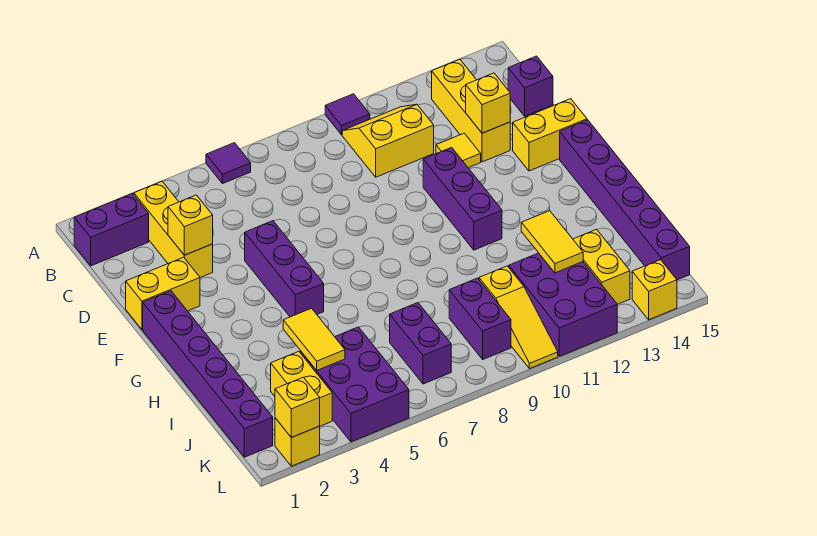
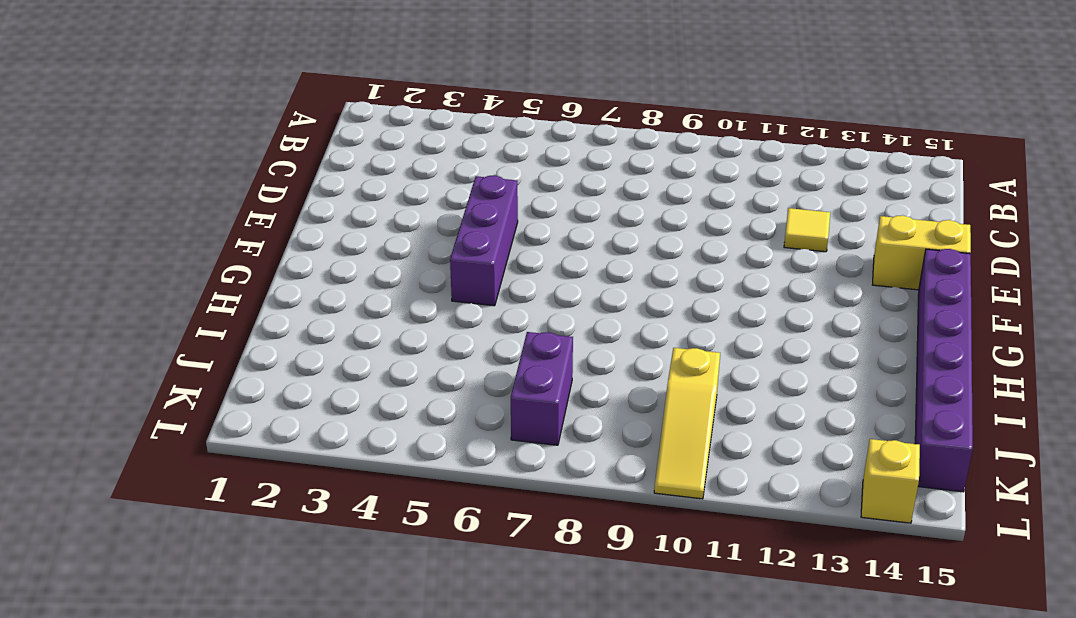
none -> purple tile A6 level 1
none -> purple tile A10 level 1
none -> purple brick B1:B2 level 1

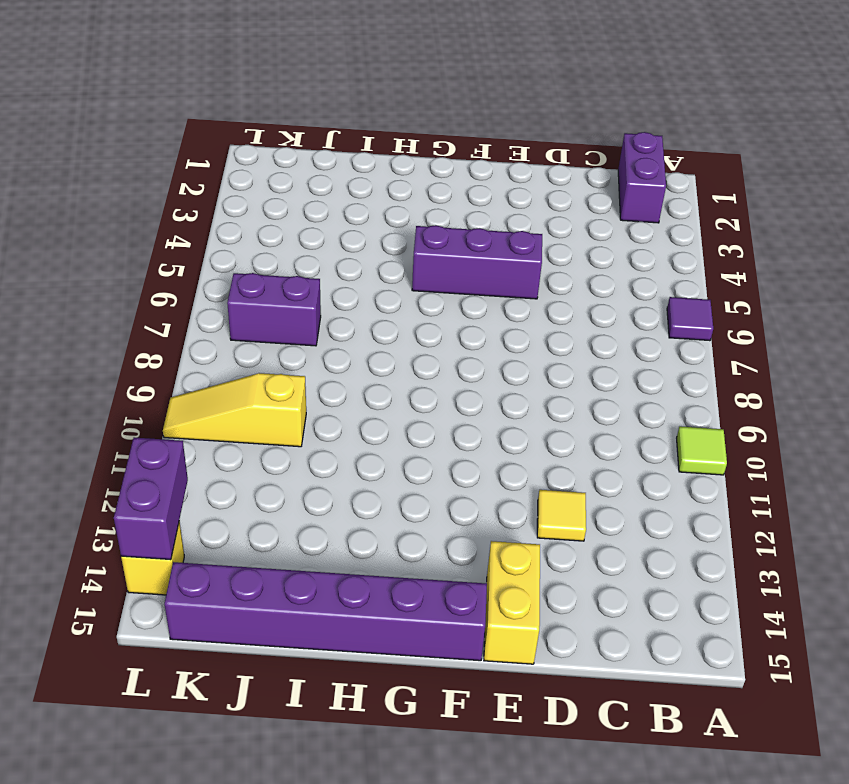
lime tile A10 level 1 -> purple tile A10 level 1
purple brick L13:L14 level 2 -> purple brick J9:K9 level 1
none -> yellow brick B3:D3 level 1
none -> yellow slope B10:C11 level 1 top C
none -> yellow brick B13:D13 level 1

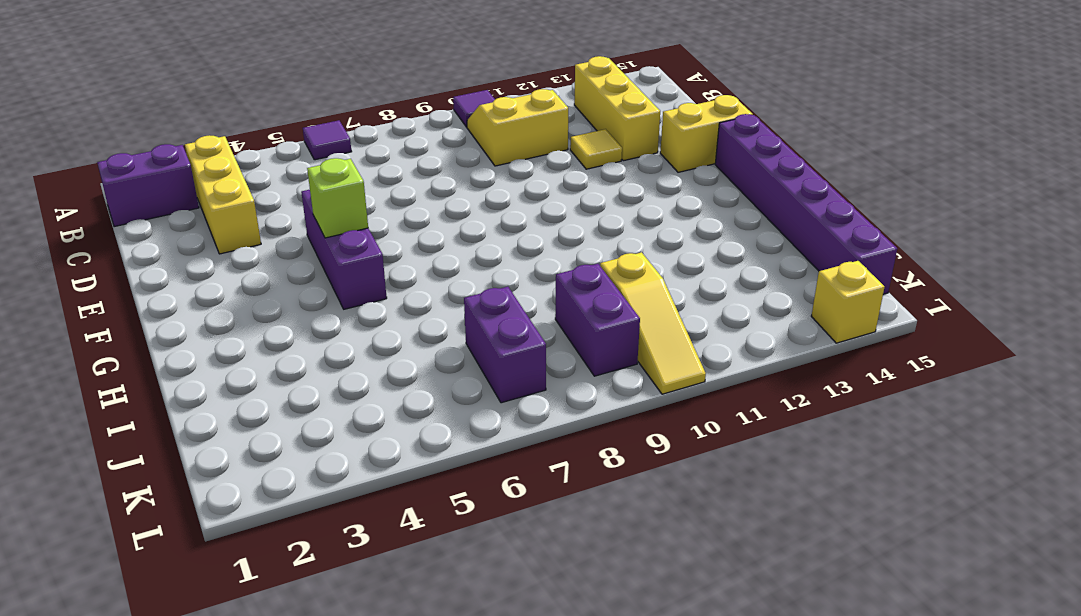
lime brick F5 level 2 -> none
none -> purple brick C15 level 1
none -> yellow brick E1:E2 level 1
none -> purple brick E11:G11 level 1

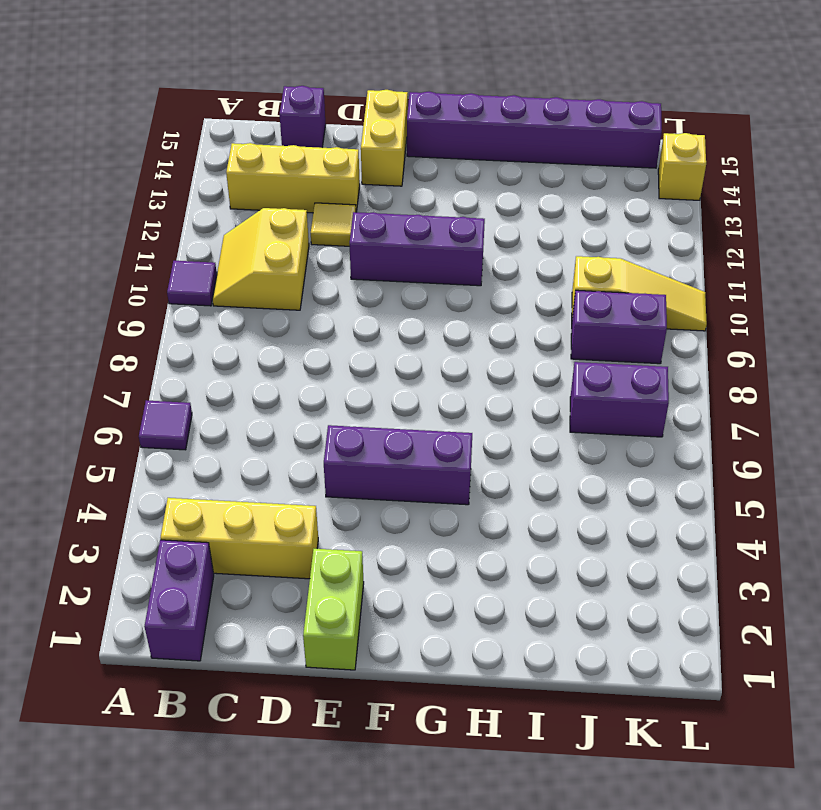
lime brick E1:E2 level 1 -> yellow brick E1:E2 level 1
none -> purple brick F1:K1 level 1
none -> yellow brick J3:K3 level 1
none -> purple brick J4:L5 level 1

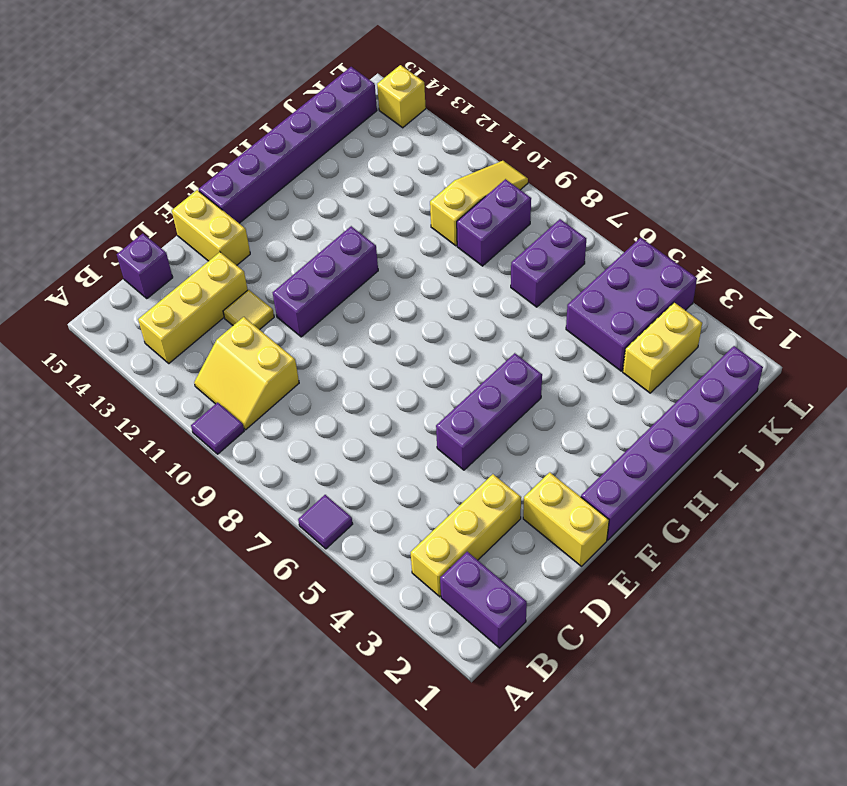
none -> purple brick J11:L12 level 1
none -> yellow brick J13:K13 level 1
none -> yellow brick L2 level 1

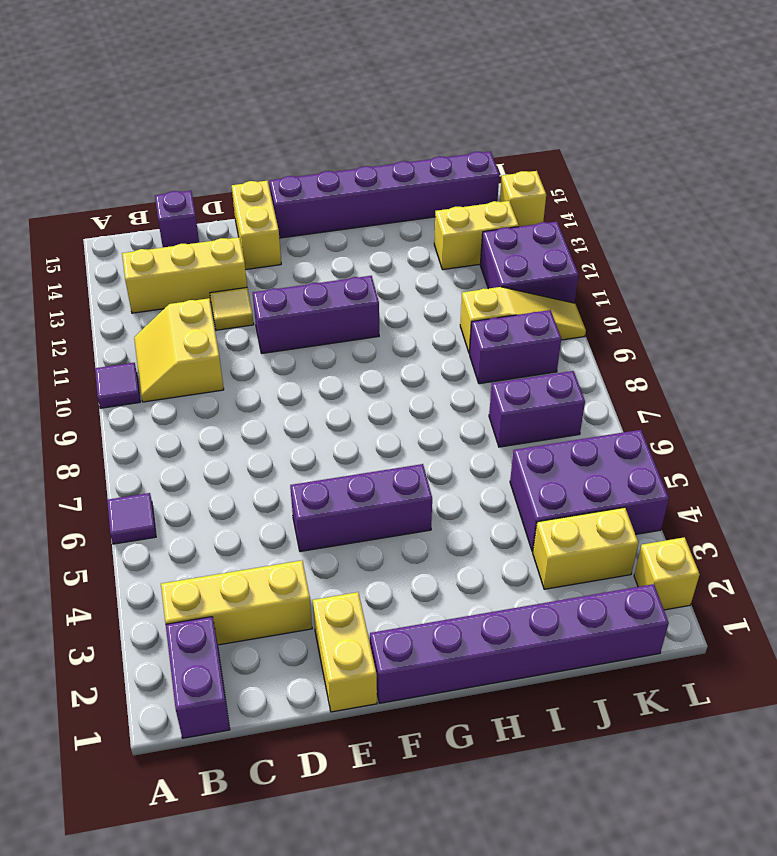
purple brick K11:L12 level 1 -> purple brick J11:L12 level 1
none -> yellow brick D3 level 2
none -> yellow brick D13 level 2
none -> yellow tile I4:J4 level 2

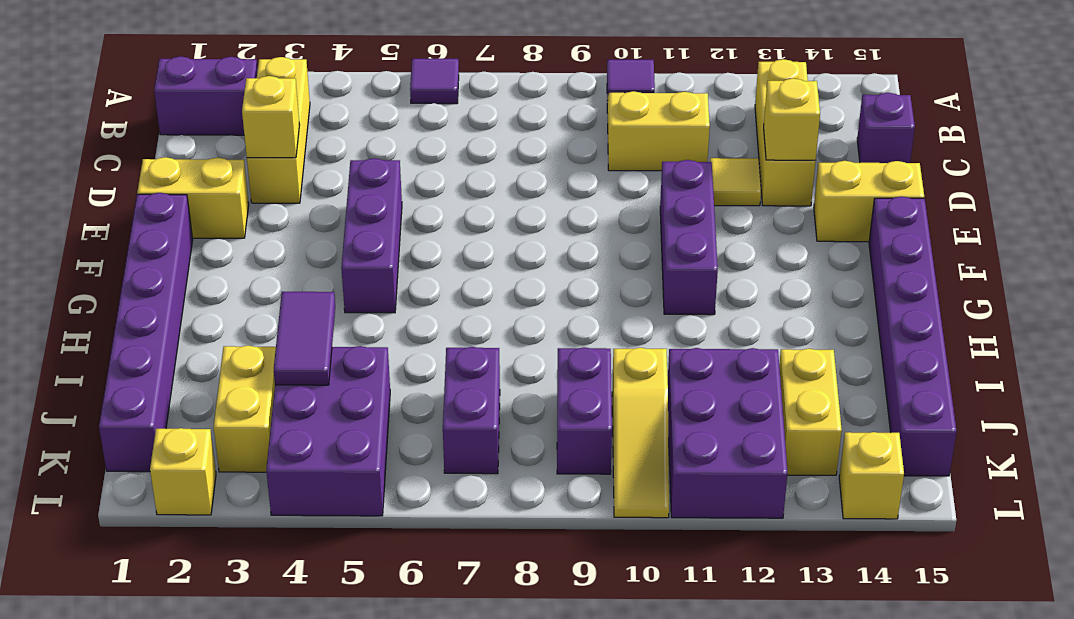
purple tile I4:J4 level 2 -> yellow tile I4:J4 level 2
none -> yellow tile I12:J12 level 2
none -> yellow brick L2 level 2

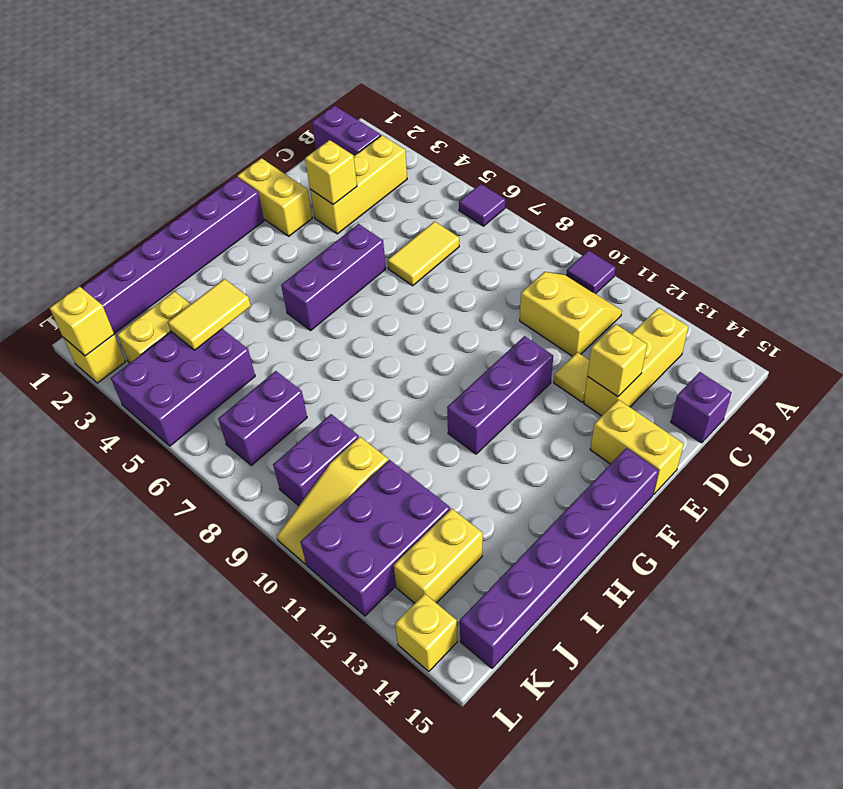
yellow tile C6:D6 level 1 -> yellow tile I12:J12 level 2

